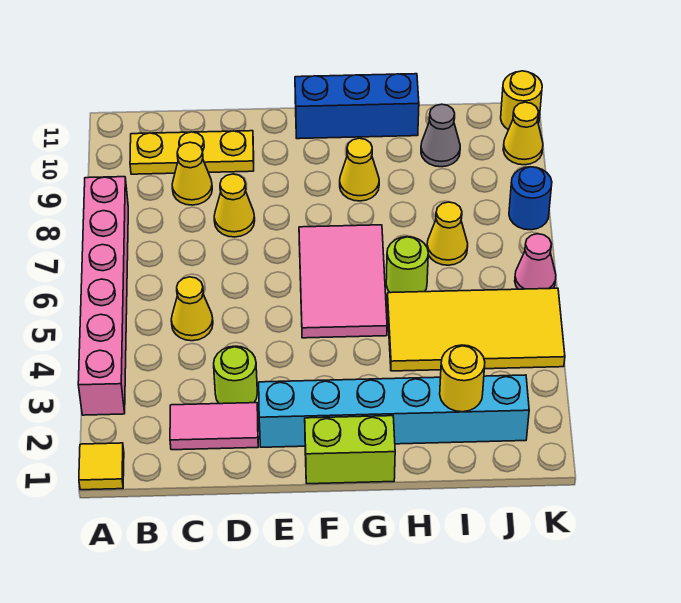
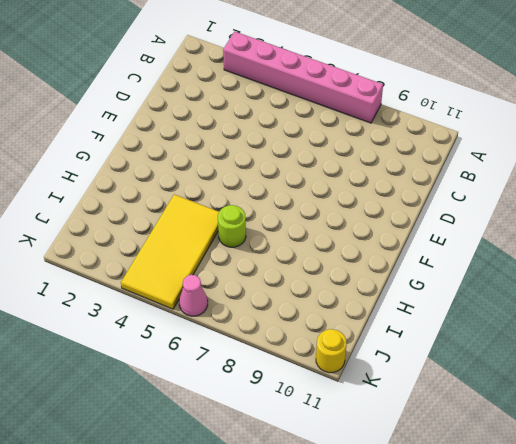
none -> yellow tile A1 level 1
none -> yellow plate B10:D10 level 1
none -> pink tile C2:D2 level 1

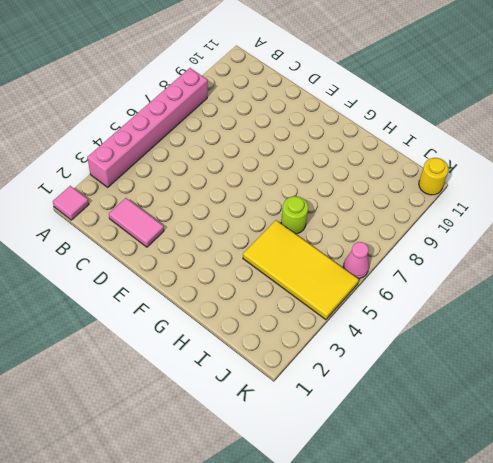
pink tile A1 level 1 -> yellow tile A1 level 1
none -> yellow plate B10:D10 level 1
none -> yellow cone C5 level 1
none -> yellow cone C9 level 1

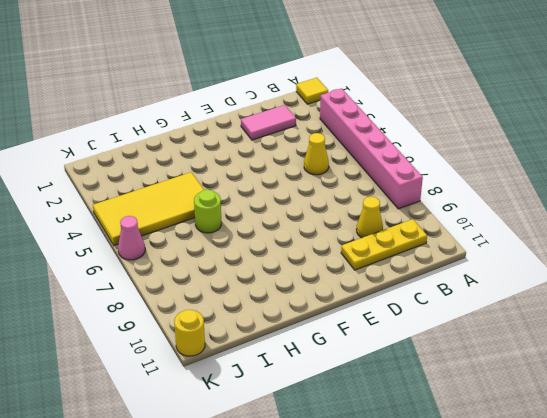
none -> lime round brick D3 level 1
none -> yellow cone D8 level 1
none -> cyan brick E2:J2 level 1

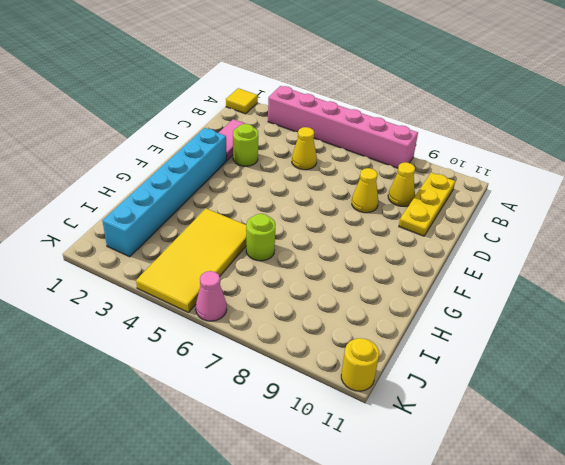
none -> lime brick F1:G1 level 1
none -> pink tile F5:G7 level 1
none -> blue brick F11:H11 level 1

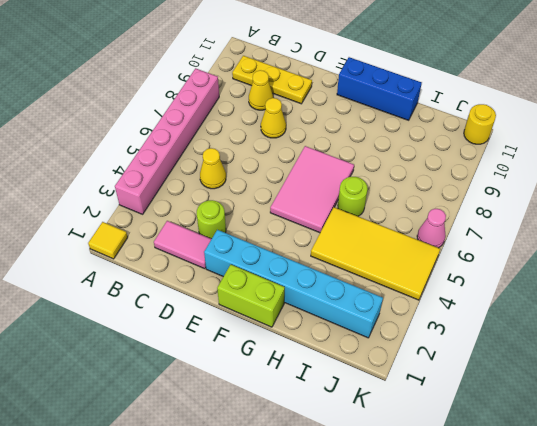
none -> yellow cone G9 level 1
none -> yellow cone I7 level 1
none -> grey cone I10 level 1

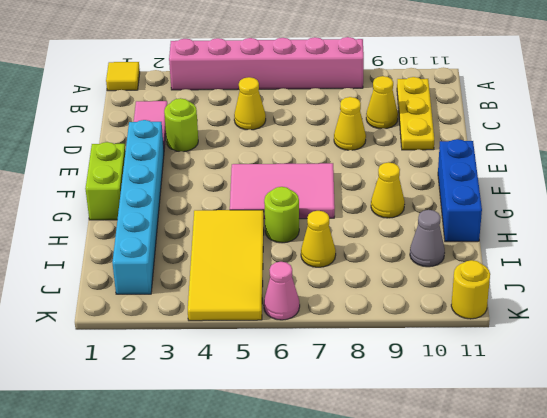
none -> blue round brick K8 level 1
none -> yellow cone K10 level 1
none -> yellow round brick I2 level 2

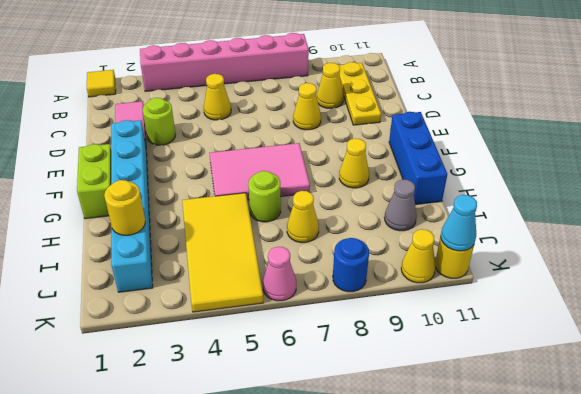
cyan cone K11 level 2 -> none

